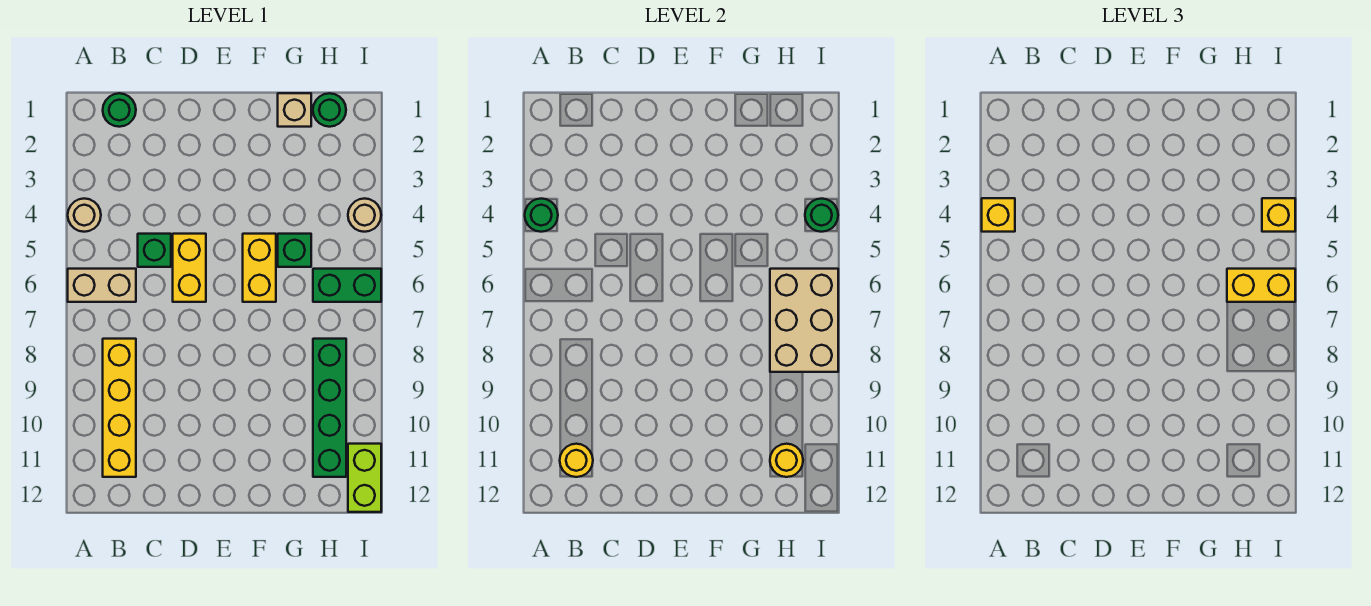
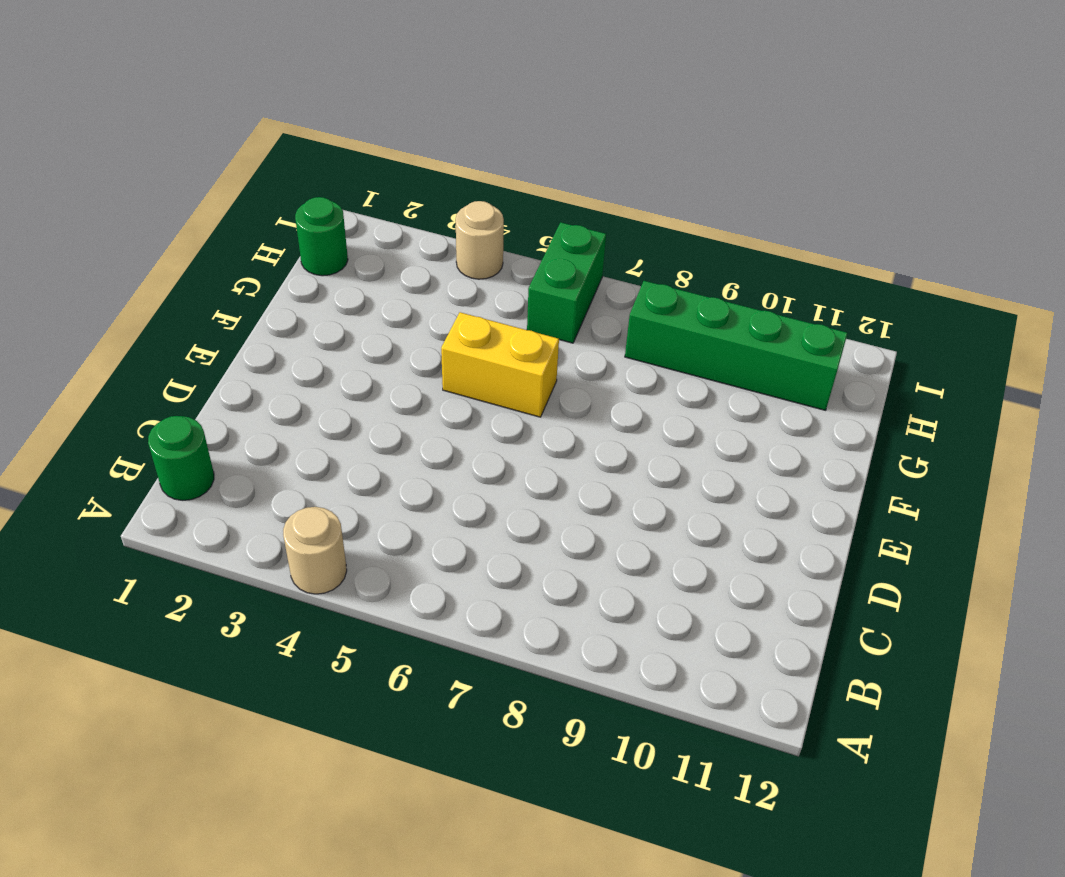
none -> tan brick A6:B6 level 1
none -> yellow brick B8:B11 level 1
none -> green brick C5 level 1

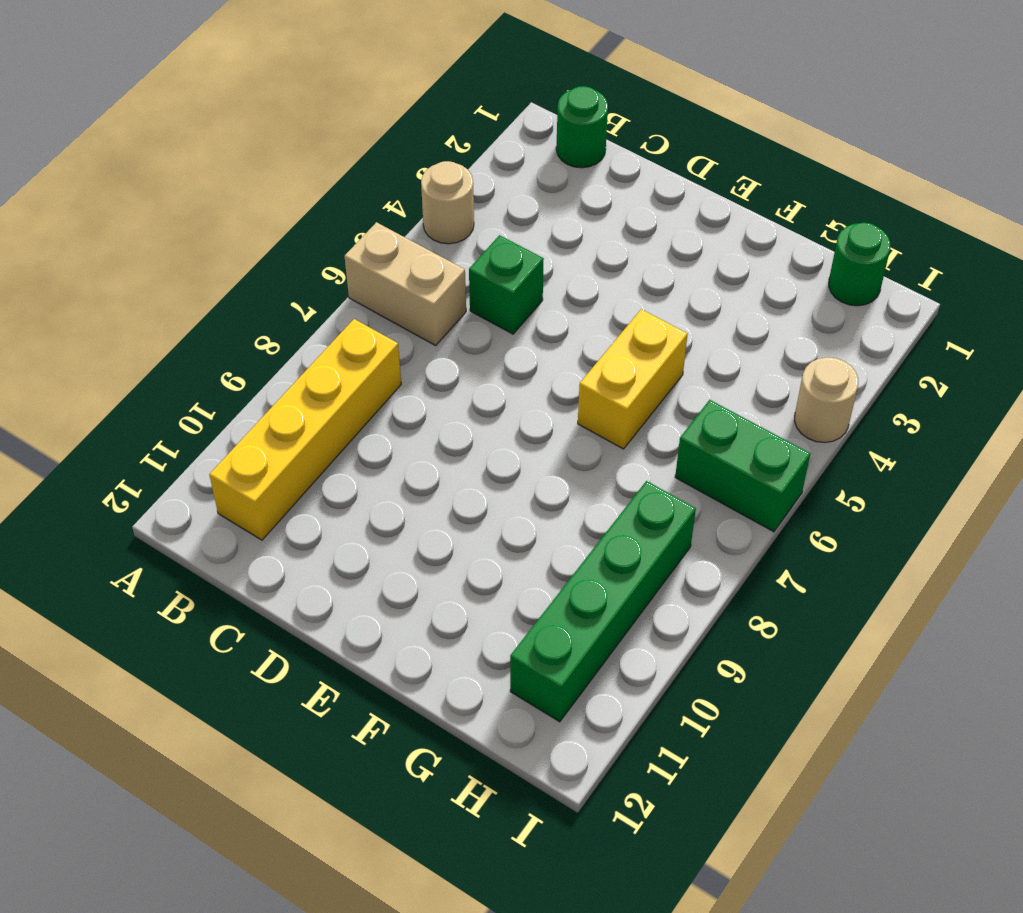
none -> yellow brick D5:D6 level 1
none -> tan brick G1 level 1
none -> green brick G5 level 1

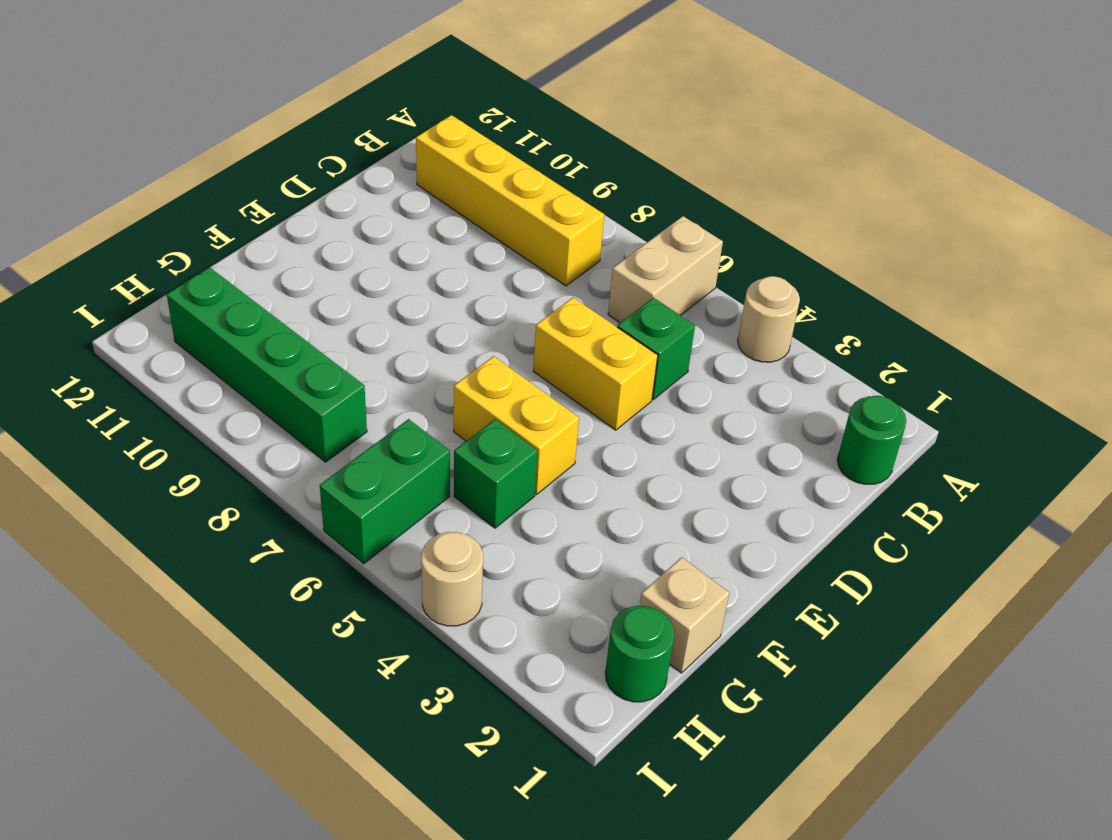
none -> lime brick I11:I12 level 1
none -> green round brick A4 level 2
none -> yellow round brick B11 level 2

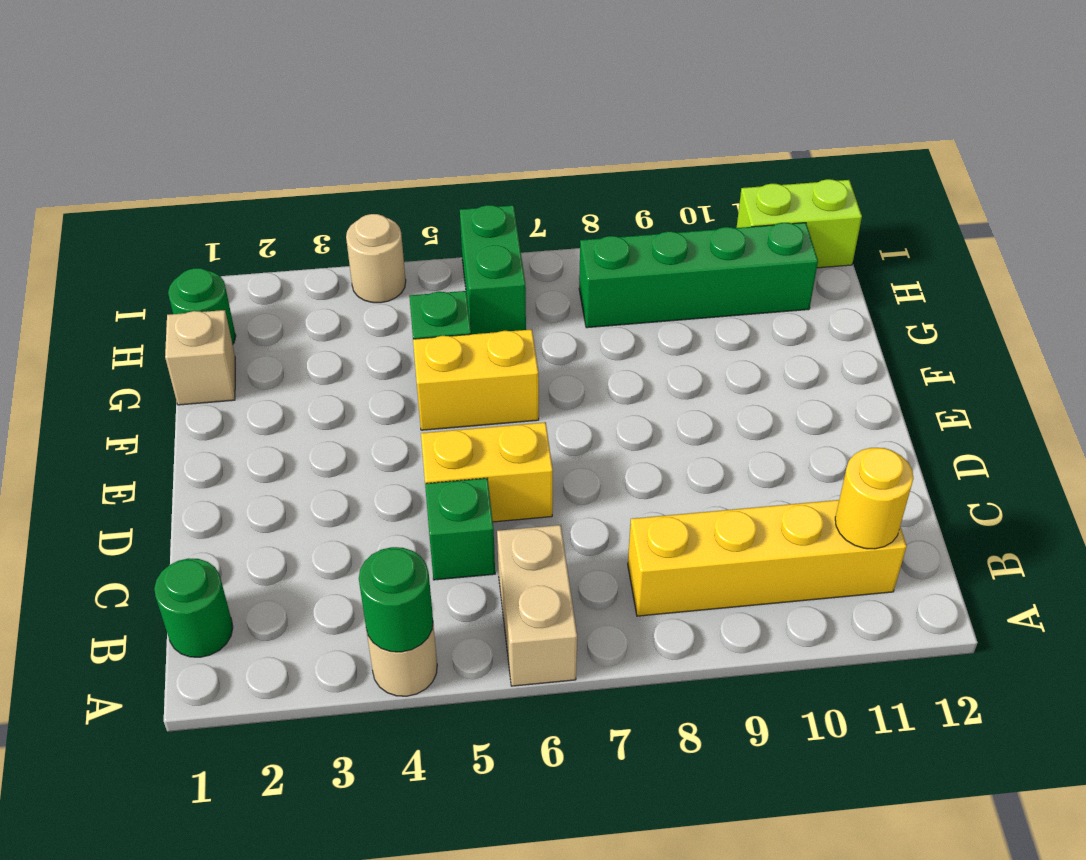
none -> tan brick H6:I8 level 2
none -> yellow round brick H11 level 2
none -> green round brick I4 level 2

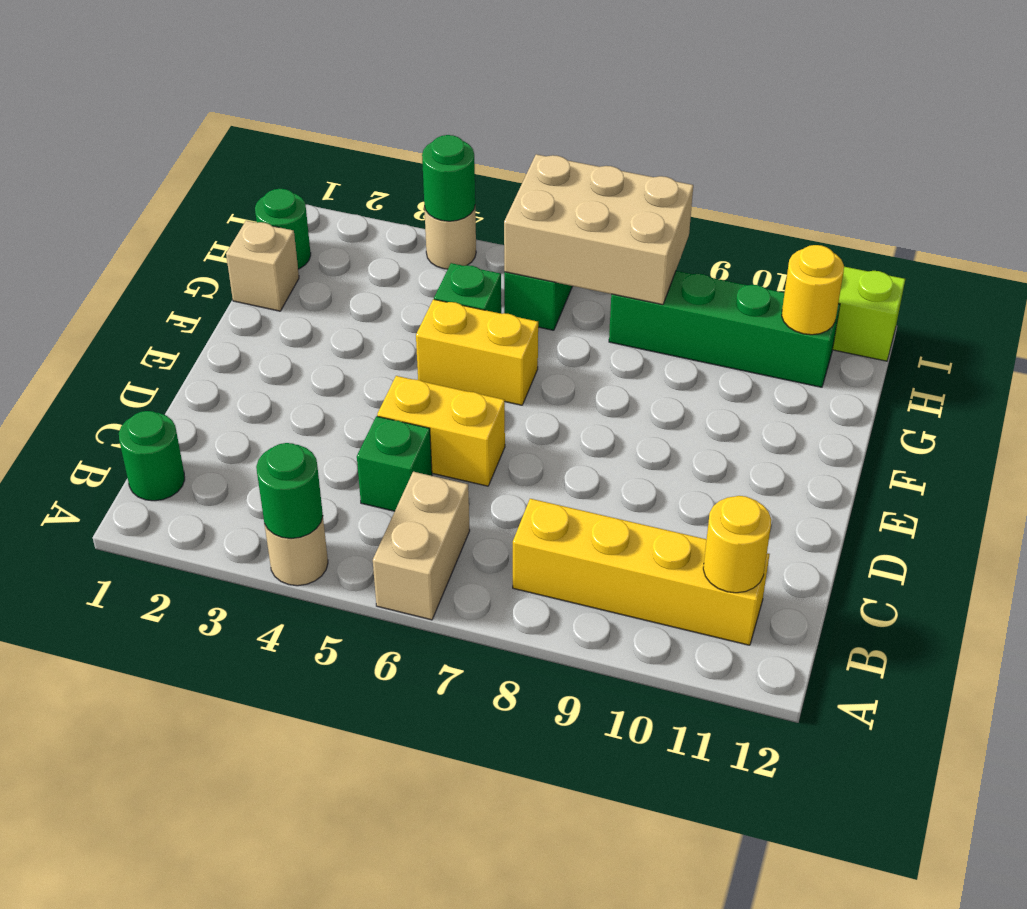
none -> yellow brick A4 level 3
none -> yellow brick H6:I6 level 3
none -> yellow brick I4 level 3

